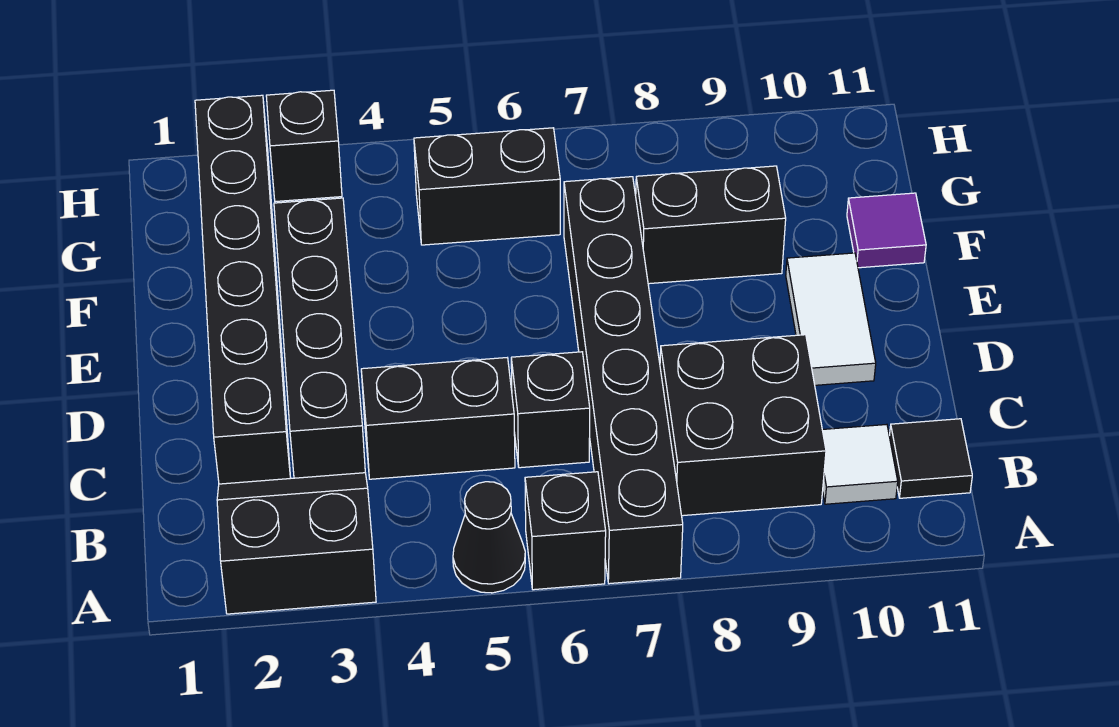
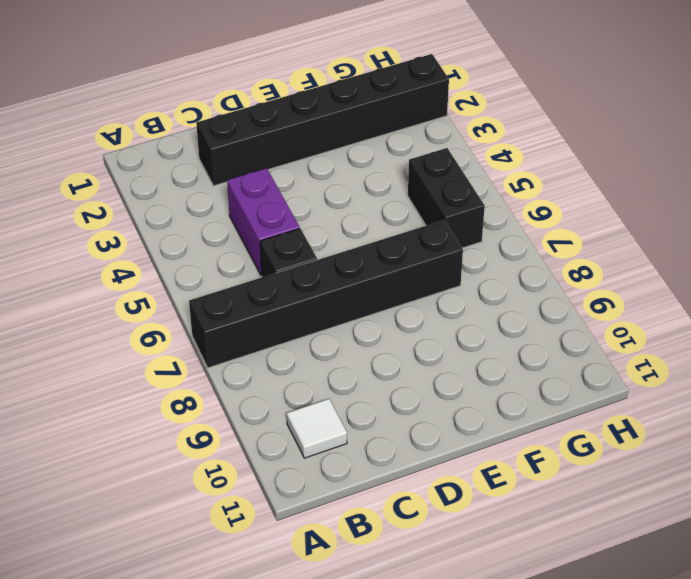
purple brick C4:C5 level 1 -> black brick C4:C5 level 1
none -> black slope A2:B3 level 1 top A
none -> black cone A5 level 1
none -> black brick A6 level 1

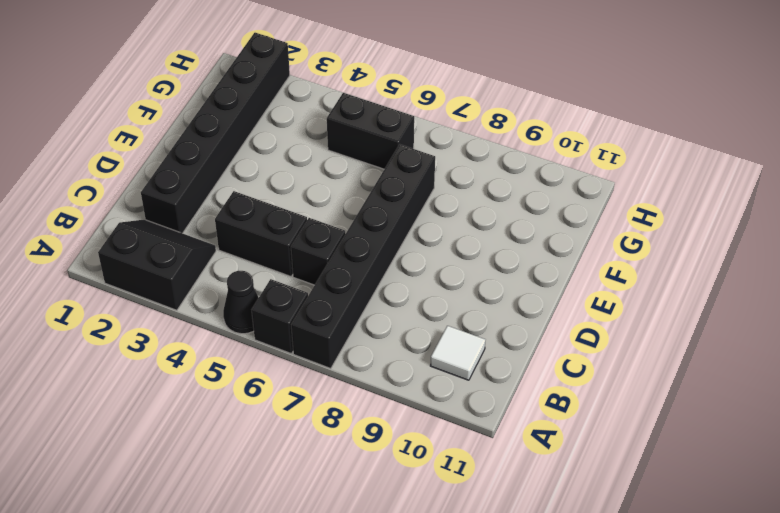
none -> black brick B8:C9 level 1
none -> black tile B11 level 1
none -> black brick C3:F3 level 1

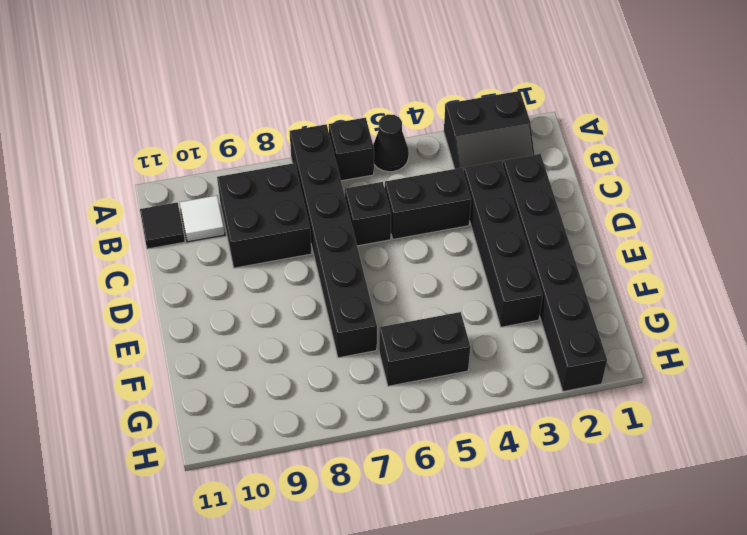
none -> white tile D10:E10 level 1
none -> black brick F8:F9 level 1
none -> purple tile F11 level 1

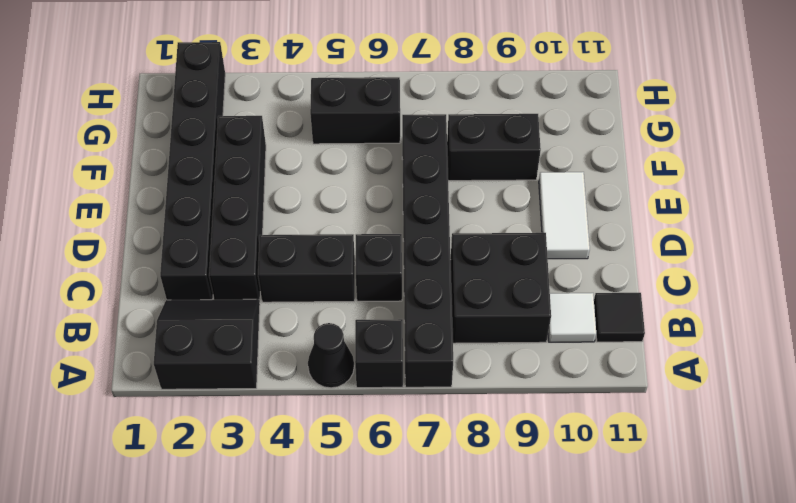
none -> purple tile F11 level 1
none -> black brick H3 level 1

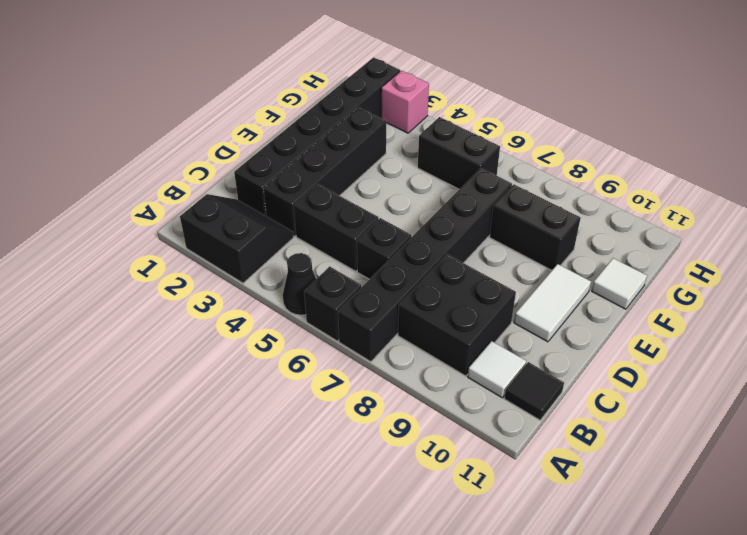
white tile F11 level 1 -> purple tile F11 level 1
pink brick H3 level 1 -> black brick H3 level 1

